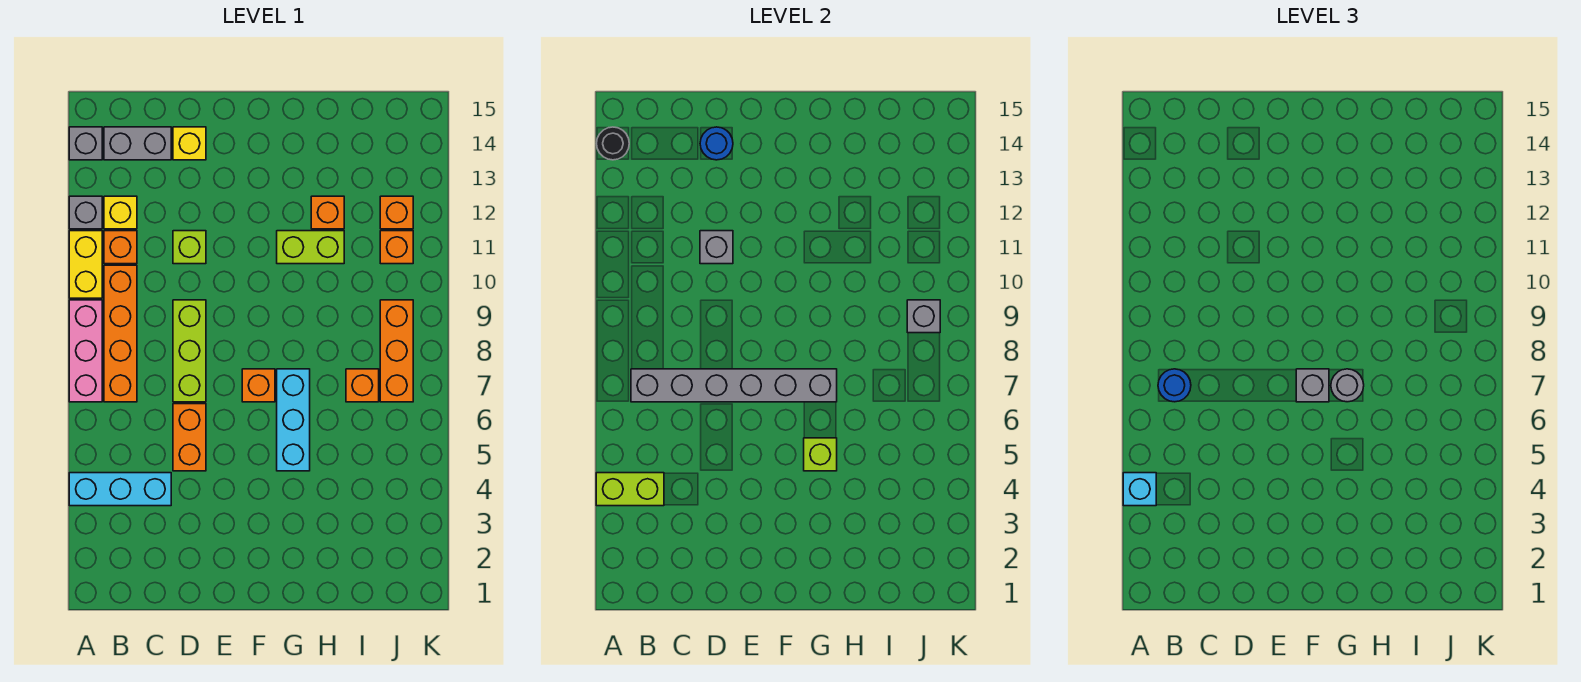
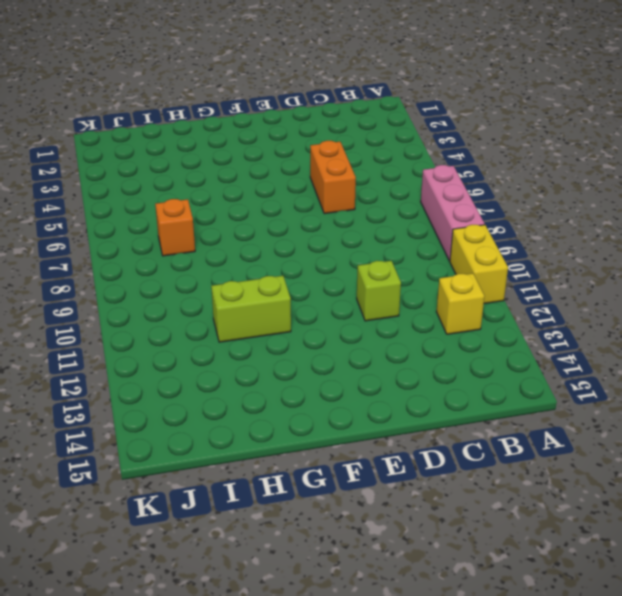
none -> cyan brick A4:C4 level 1
none -> grey brick A12 level 1
none -> grey brick A14 level 1
none -> orange brick B7:B10 level 1

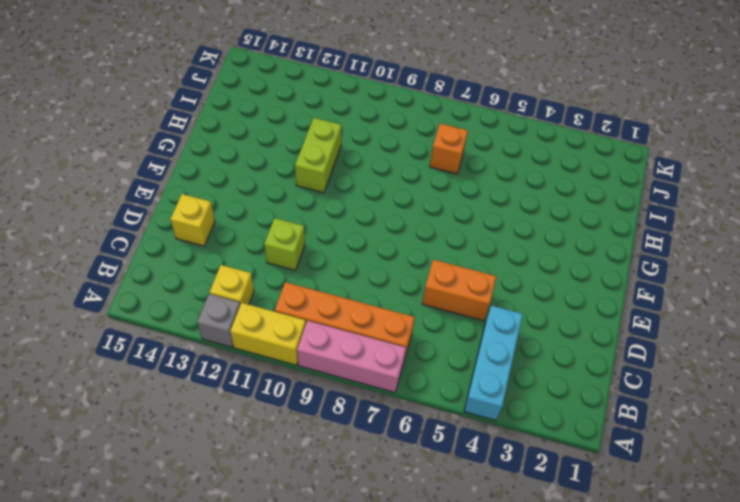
none -> grey brick A14 level 1
none -> orange brick B11 level 1
none -> grey brick B14:C14 level 1
none -> lime brick D7:D9 level 1

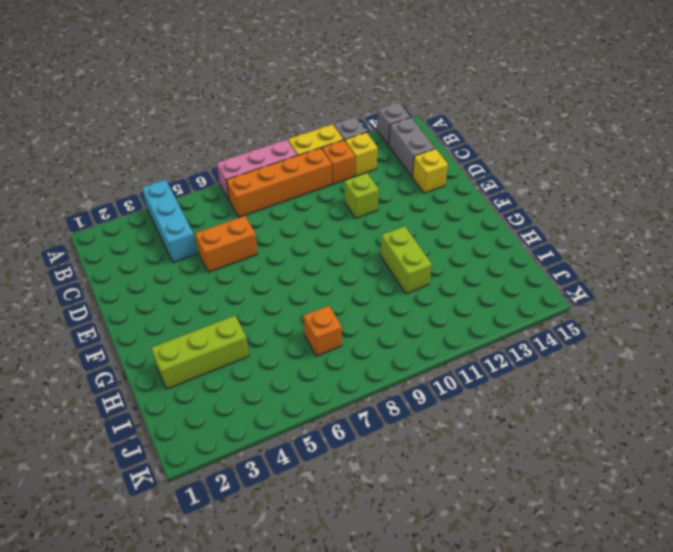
lime brick H2:H4 level 1 -> lime brick D7:D9 level 1
none -> orange brick F7 level 1
none -> cyan brick G5:G7 level 1
none -> orange brick H12 level 1
none -> orange brick J7:J9 level 1

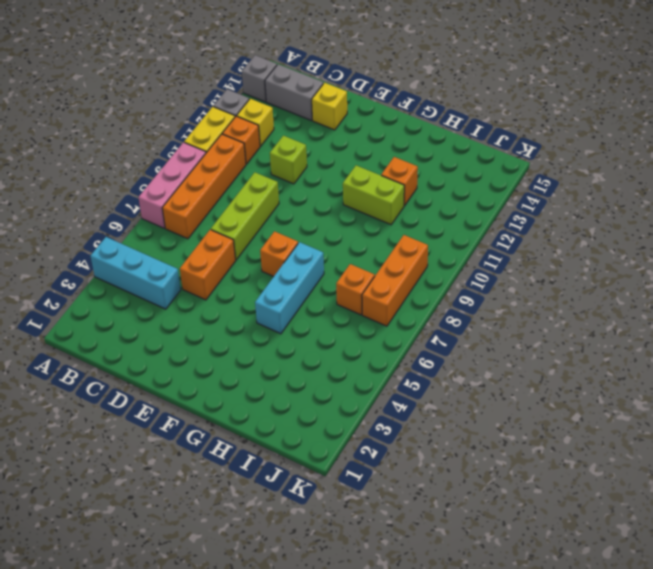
none -> orange brick J11 level 1
none -> orange brick J12 level 1
none -> lime brick A4:B4 level 2
none -> black round brick A14 level 2

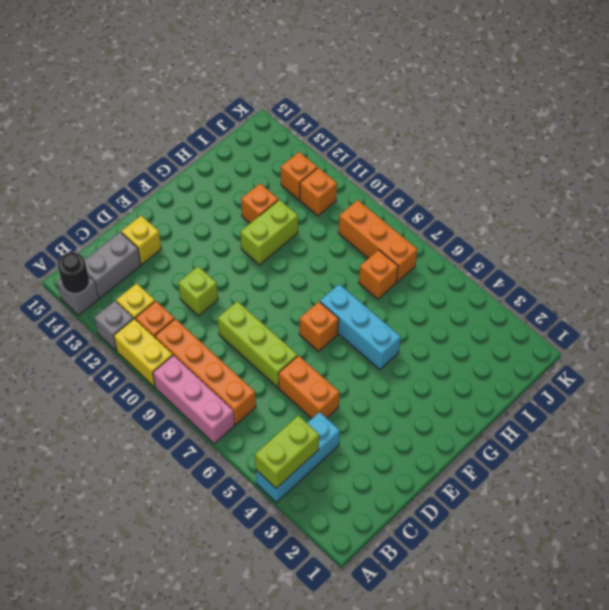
none -> grey brick B7:G7 level 2
none -> grey brick D11 level 2
none -> blue round brick D14 level 2
none -> lime brick G5 level 2

